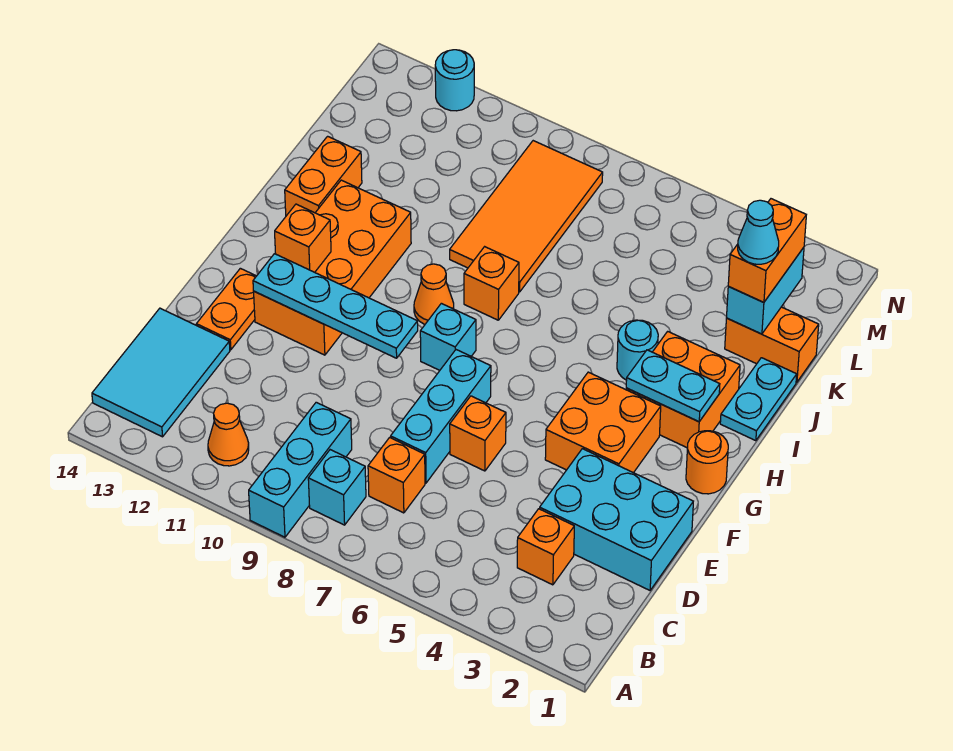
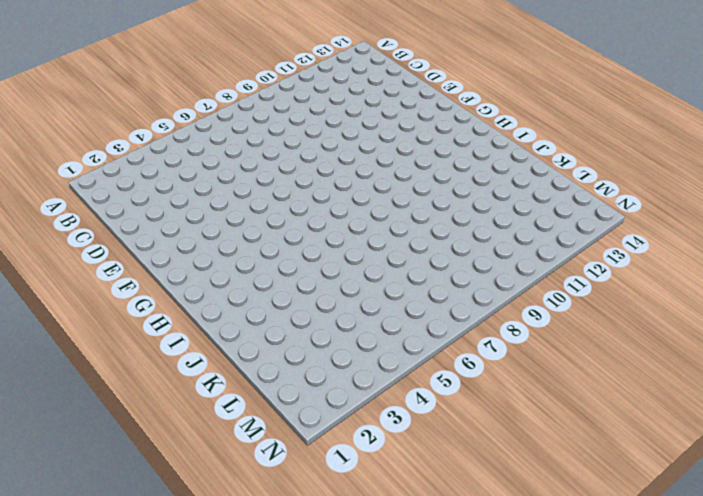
none -> cyan brick A9:C9 level 1
none -> cyan brick B8 level 1
none -> orange cone B11 level 1

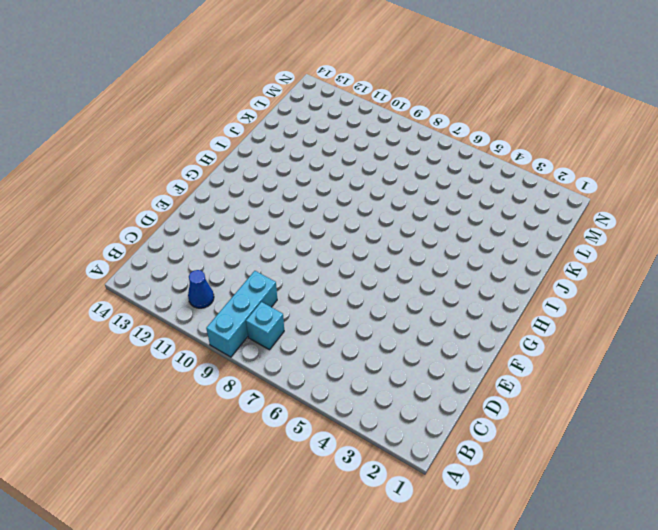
blue cone B11 level 1 -> orange cone B11 level 1
none -> cyan tile B13:D14 level 1
none -> orange brick C3 level 1
none -> orange brick C7 level 1

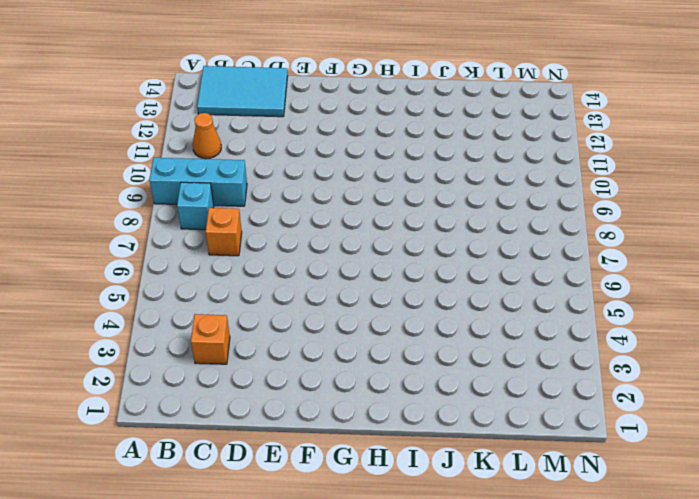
none -> cyan brick D1:E3 level 1
none -> cyan brick D7:F7 level 1
none -> orange brick E6 level 1

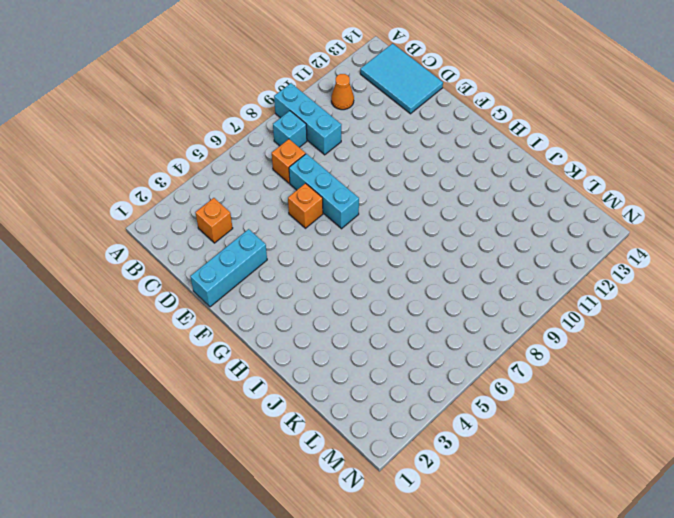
cyan brick E1:E3 level 1 -> cyan brick D1:E3 level 1
none -> orange plate E13:F13 level 1
none -> orange brick F3:G4 level 1
none -> orange brick F11:I12 level 1

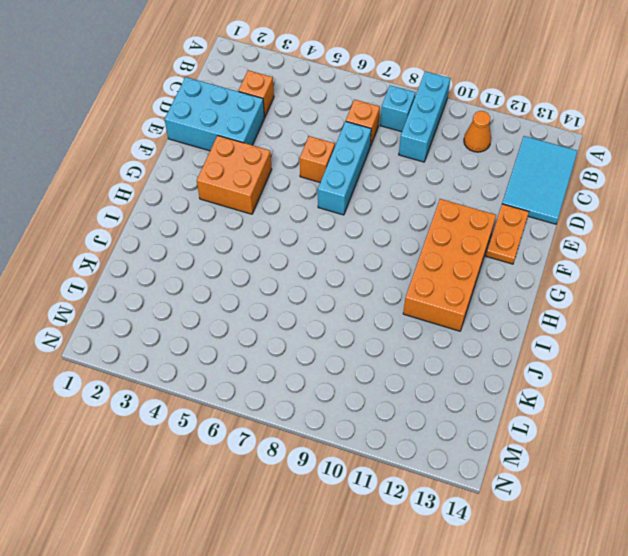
none -> orange round brick G1 level 1
none -> cyan brick G8 level 1
none -> orange brick H2:I3 level 1

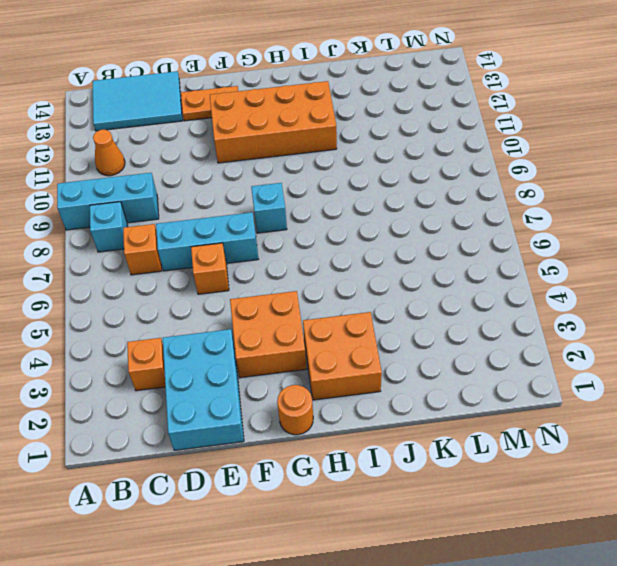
none -> orange cone H9 level 1
none -> cyan plate I1:J1 level 1
none -> cyan round brick I4 level 1

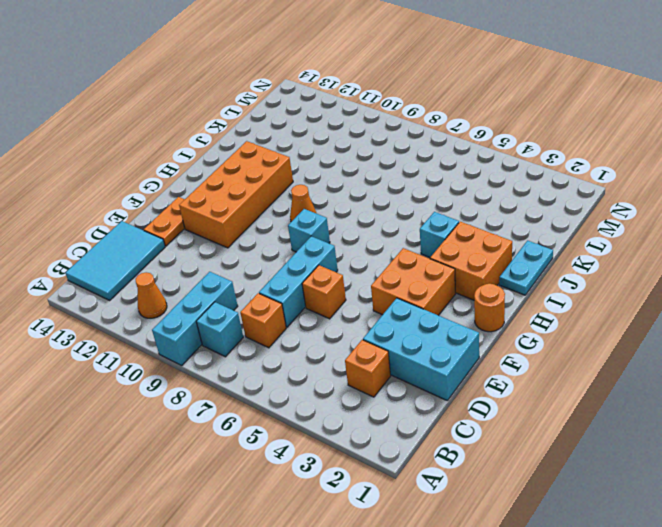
cyan brick I4 level 1 -> cyan round brick I4 level 1
none -> orange brick I8 level 1
none -> orange brick I13:J13 level 1
none -> orange tile J8:M9 level 1

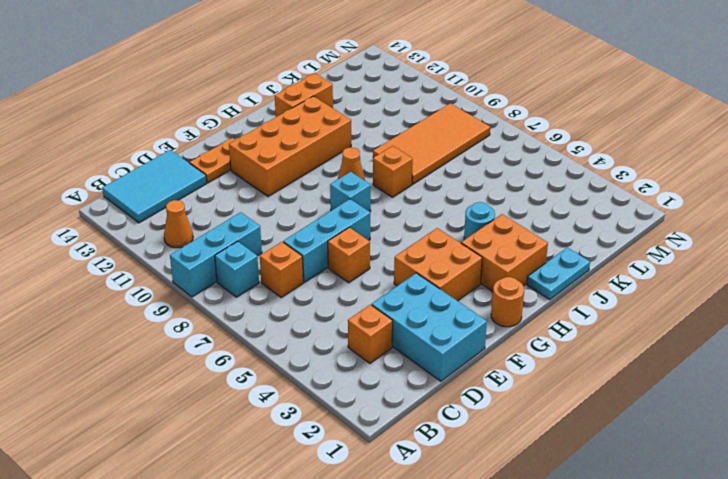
none -> orange brick K1:K2 level 1
none -> cyan round brick N12 level 1
none -> cyan plate F9:F12 level 2

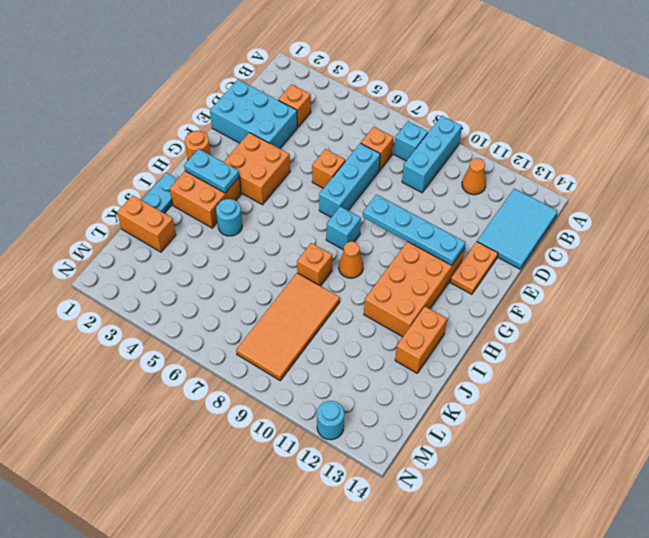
none -> orange brick G12 level 2
none -> cyan brick K2:L2 level 2
none -> orange brick K2:L2 level 3

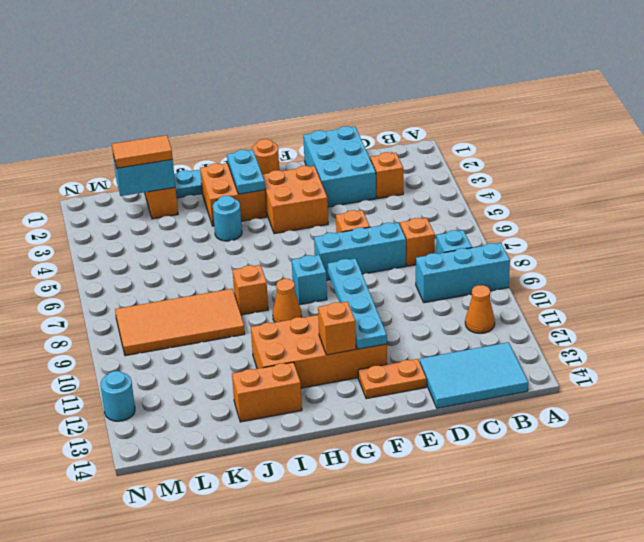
orange tile K2:L2 level 3 -> orange brick K2:L2 level 3
none -> cyan cone K2 level 4

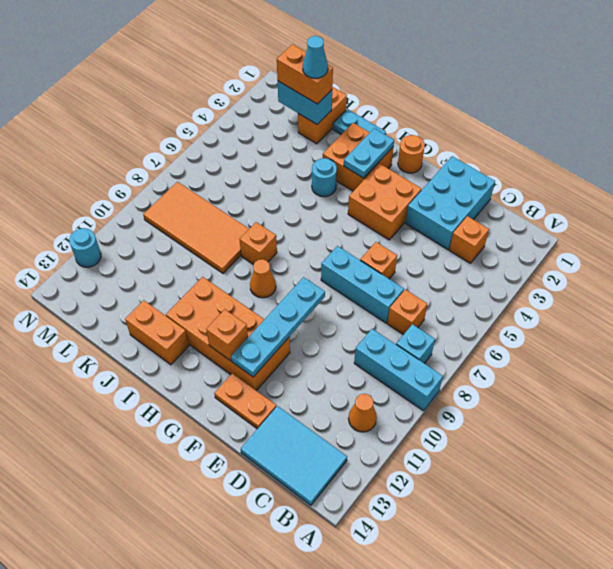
none -> cyan brick G8 level 1

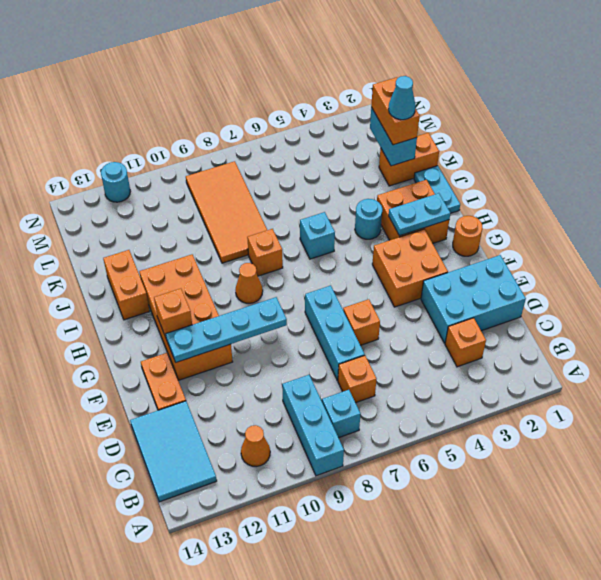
cyan brick I6 level 1 -> cyan brick G8 level 1

